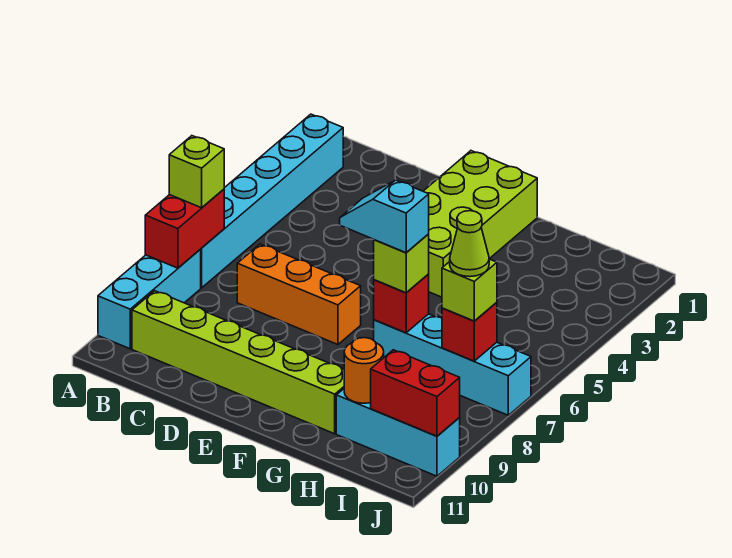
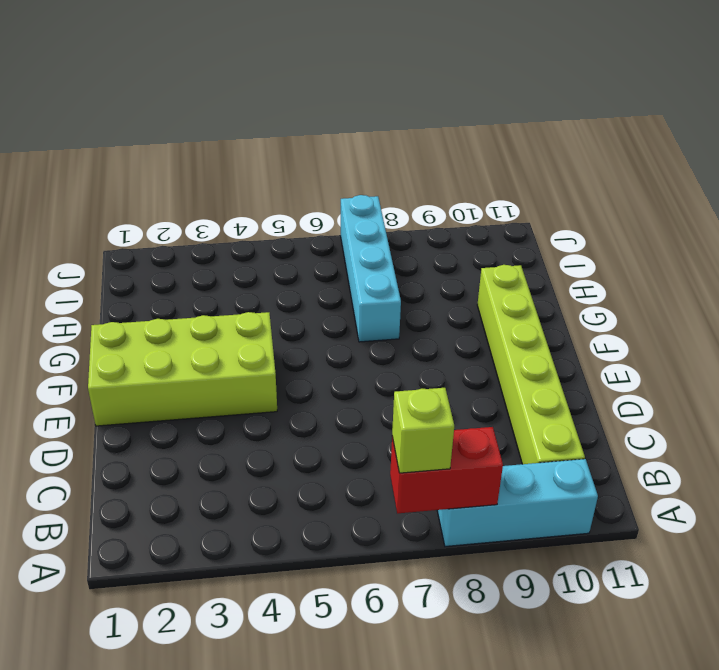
none -> cyan brick A2:A7 level 1
none -> orange brick C7:E7 level 1
none -> cyan brick H10:J10 level 1

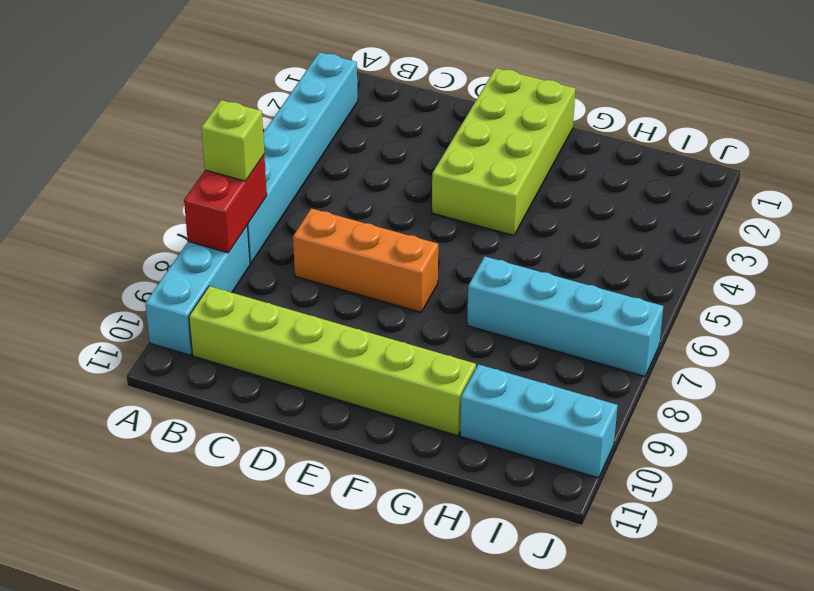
none -> red brick G7 level 2
none -> orange round brick H10 level 2
none -> red brick I7 level 2

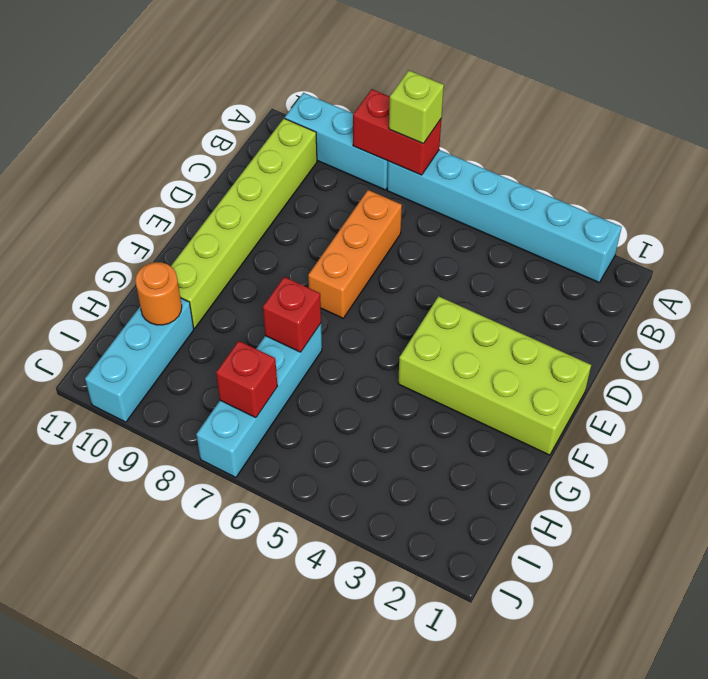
none -> red brick I10:J10 level 2
none -> lime brick G7 level 3
none -> lime brick I7 level 3

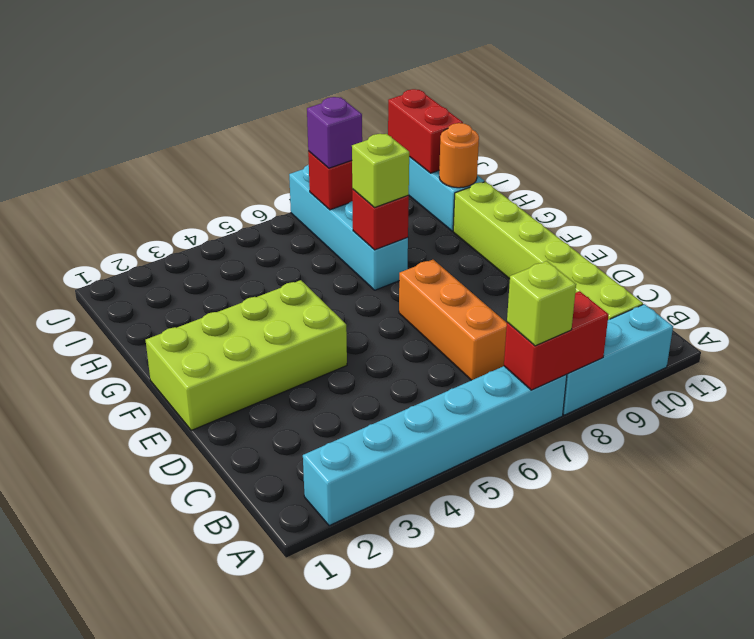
purple brick I7 level 3 -> lime brick I7 level 3
none -> cyan slope F7:G7 level 4 top G
none -> lime cone I7 level 4

